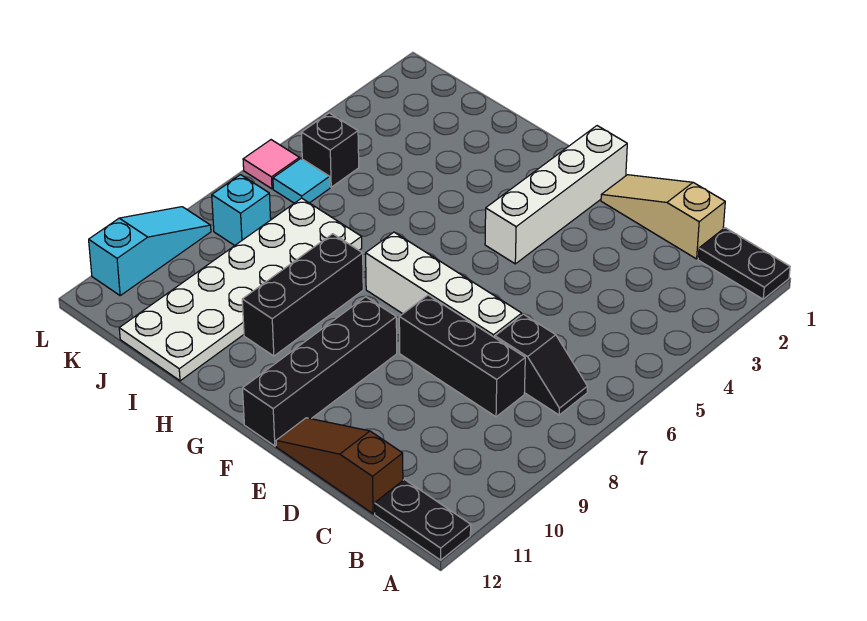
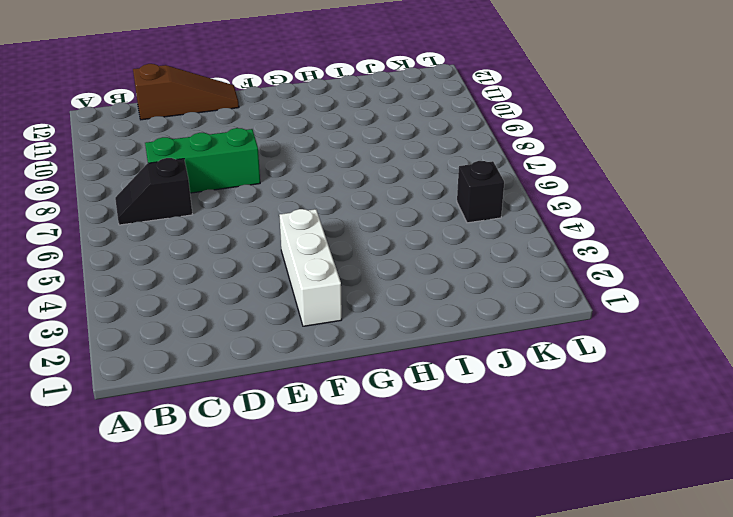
green brick C8:E8 level 1 -> black brick C8:E8 level 1
white brick F2:F4 level 1 -> white brick F1:F4 level 1
none -> black plate A1:B1 level 1
none -> black plate A12:B12 level 1
none -> tan slope C1:E1 level 1 top C

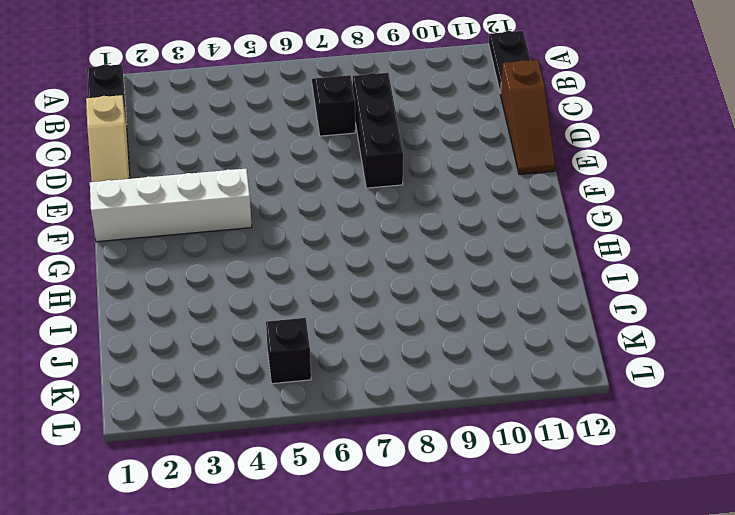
none -> white brick D7:G7 level 1
none -> black brick F9:F12 level 1
none -> black brick H8:H10 level 1

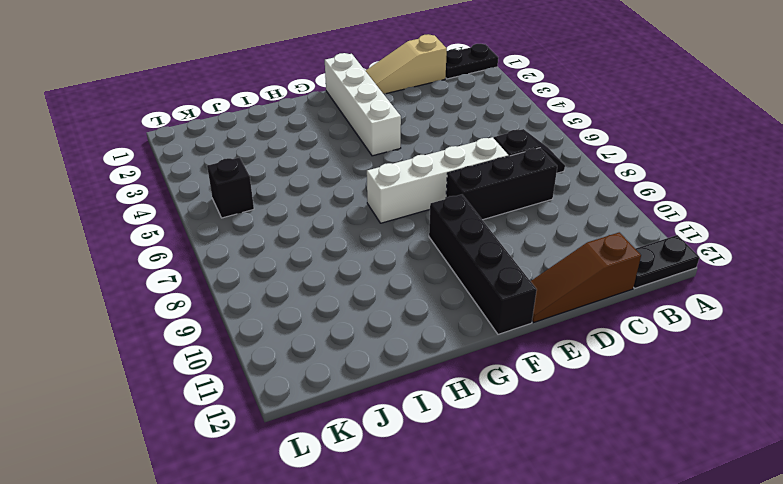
none -> black brick H8:H10 level 1
none -> white plate I7:J12 level 1
none -> cyan tile K6 level 1

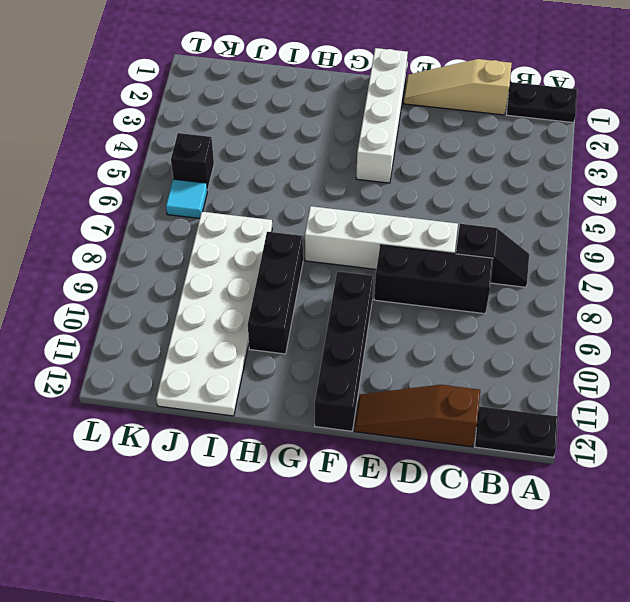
none -> cyan brick K8 level 1
none -> pink tile L6 level 1
none -> cyan slope L9:L11 level 1 top 11

